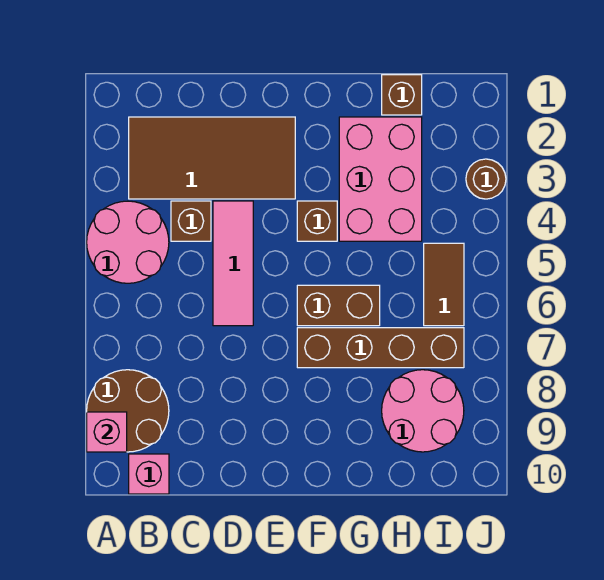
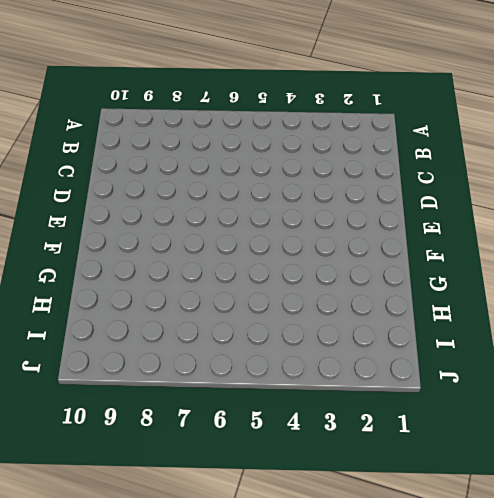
none -> pink round brick A4:B5 level 1
none -> brown round brick A8:B9 level 1
none -> brown tile B2:E3 level 1

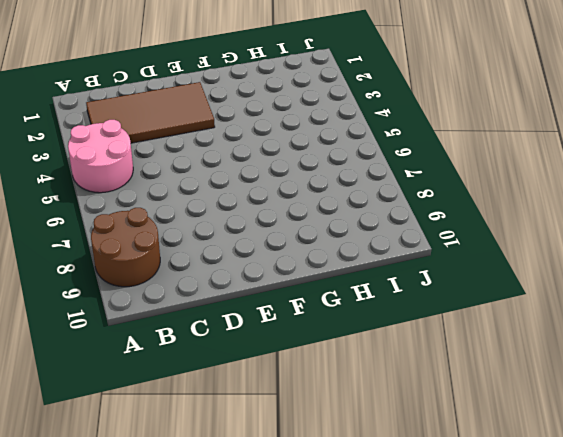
none -> pink brick B10 level 1
none -> brown brick C4 level 1
none -> pink tile D4:D6 level 1

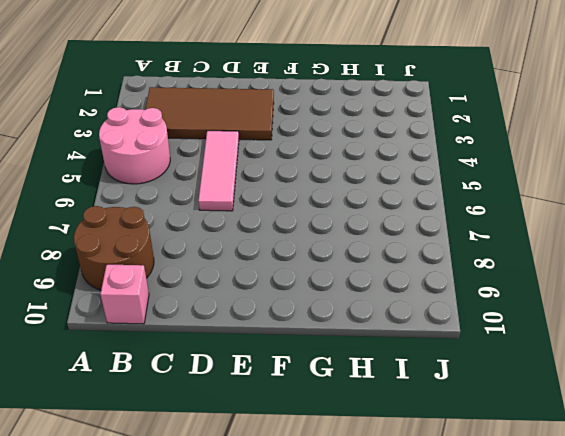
none -> brown brick C4 level 1
none -> brown brick F4 level 1
none -> brown brick F6:G6 level 1

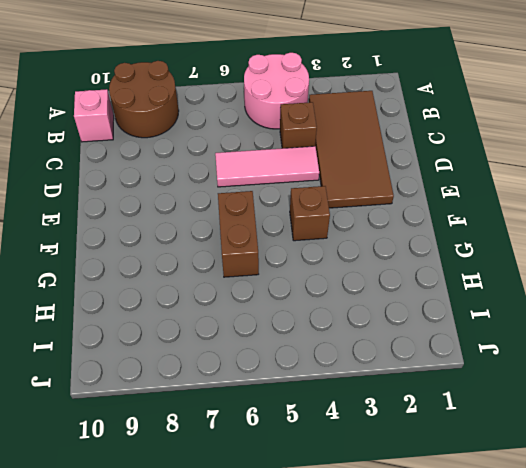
none -> brown brick F7:I7 level 1
none -> pink brick G2:H4 level 1
none -> brown brick H1 level 1

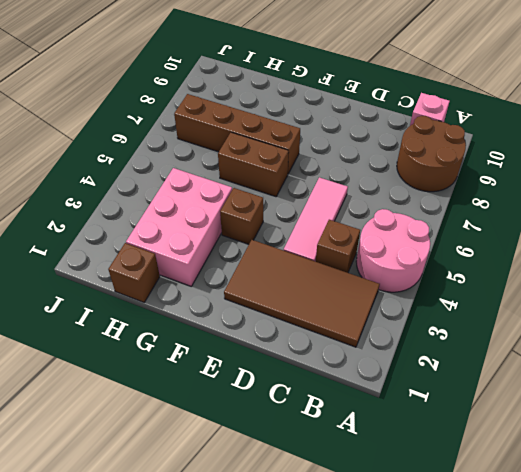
none -> pink round brick H8:I9 level 1
none -> brown tile I5:I6 level 1
none -> brown round brick J3 level 1

